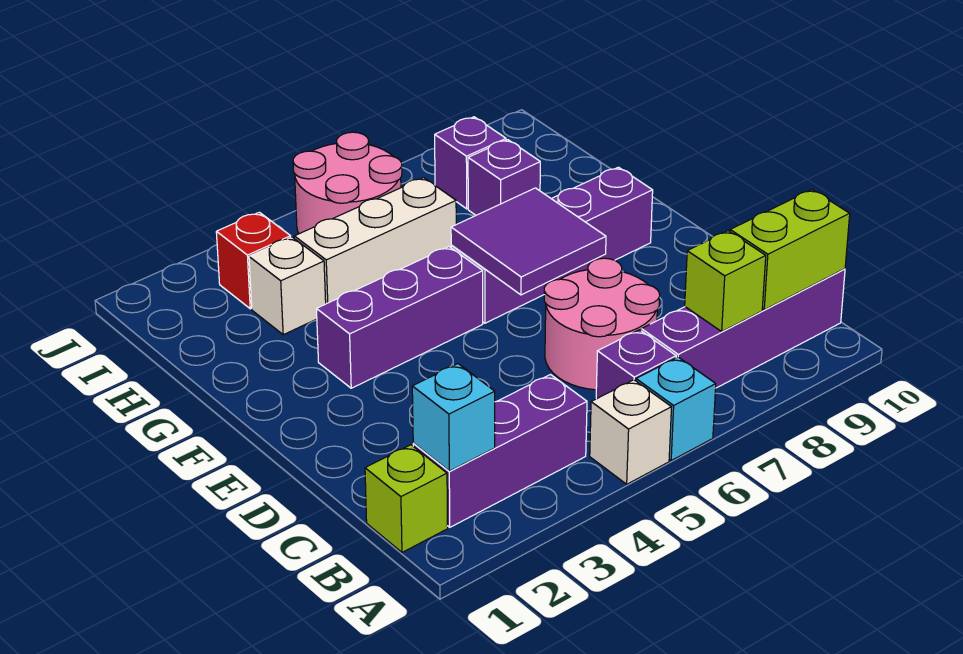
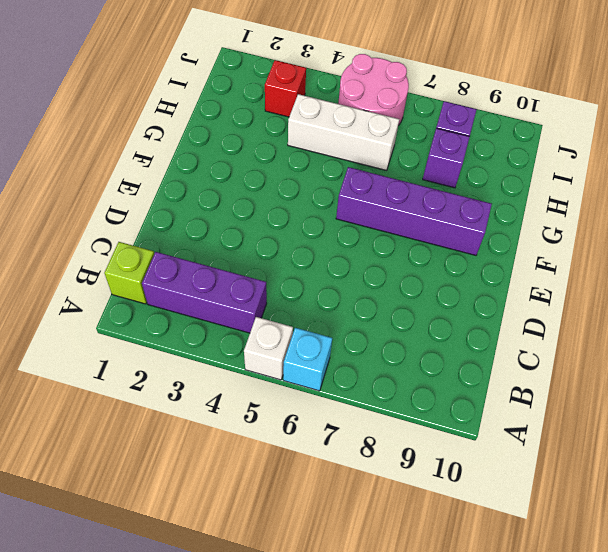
none -> purple brick B6 level 1
none -> purple brick B7:B10 level 1
none -> pink round brick C6:D7 level 1

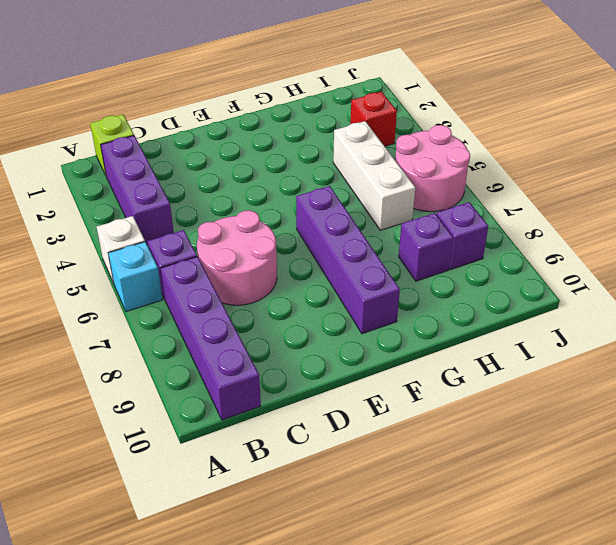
none -> purple brick F3:F5 level 1
none -> white brick H3 level 1
none -> cyan brick B2 level 2

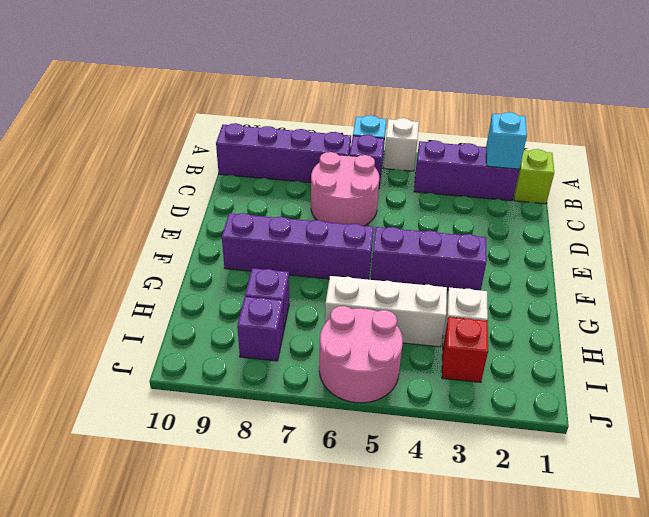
none -> lime brick B8 level 2
none -> lime brick B9:B10 level 2
none -> purple tile E6:F7 level 2

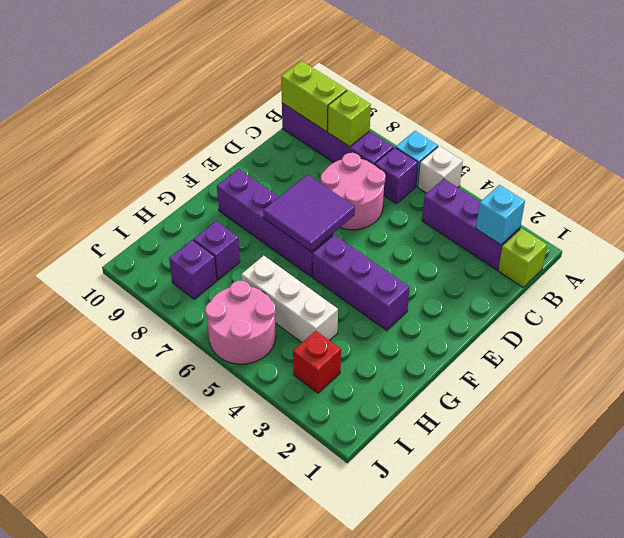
none -> white brick H3 level 1

